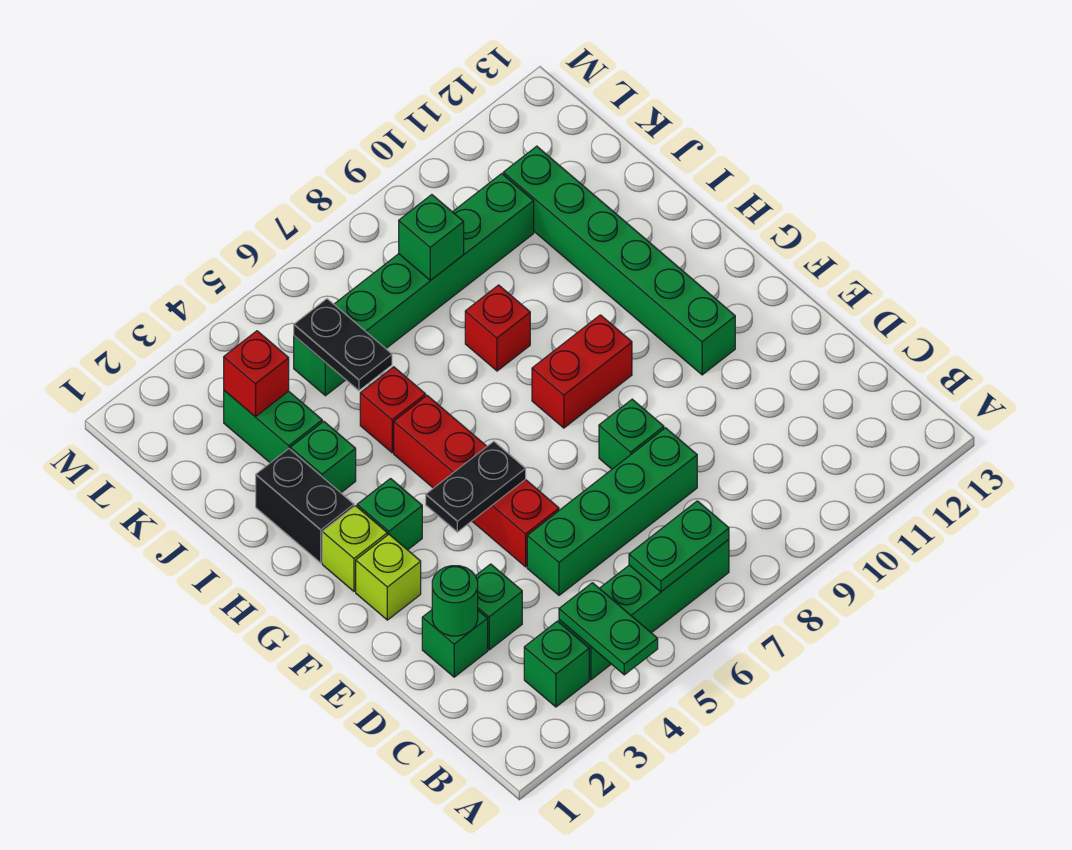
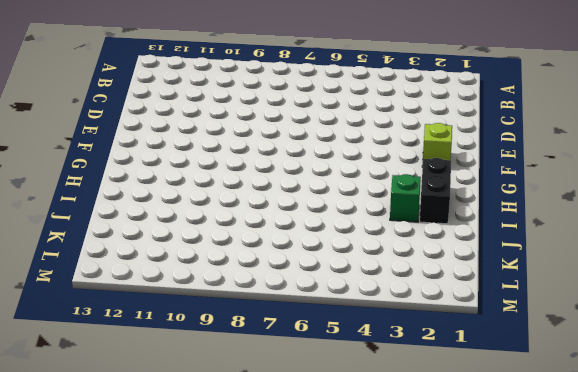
none -> green brick B3 level 1
none -> green brick B4:B7 level 1
none -> green brick D2 level 1

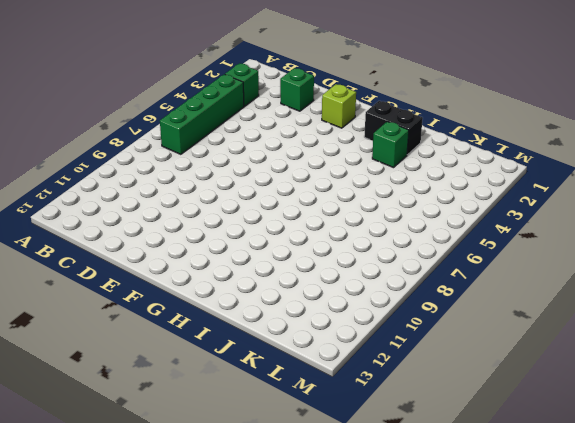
none -> green brick D3 level 1
none -> green brick D5:D8 level 1
none -> red brick E5:H5 level 1

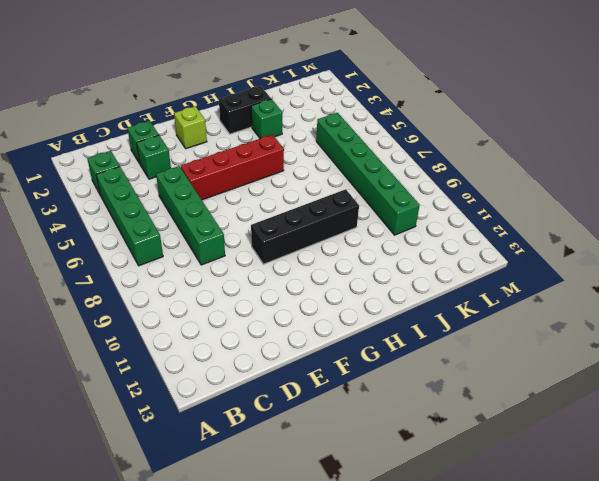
black brick F9:I9 level 1 -> red brick G8:G9 level 1
none -> green brick E8 level 1
none -> green brick F11:K11 level 1
none -> lime brick G2 level 1

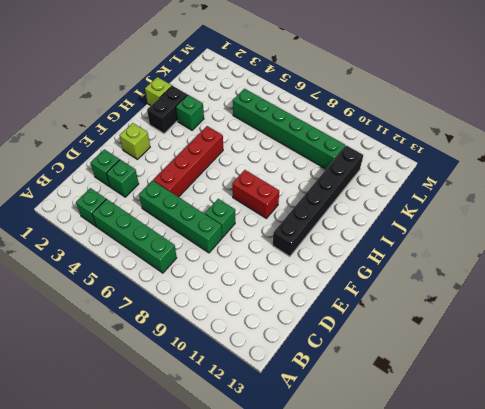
black brick F11:K11 level 1 -> green brick F11:K11 level 1
lime brick I1 level 1 -> lime brick G2 level 1
none -> green brick G3 level 1
none -> red brick I5 level 1
none -> red brick I8 level 1

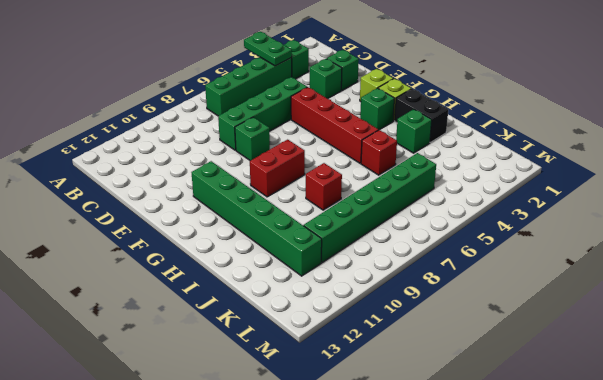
none -> green brick J3:K3 level 1
none -> green plate B6:B7 level 2
none -> green round brick D2 level 2

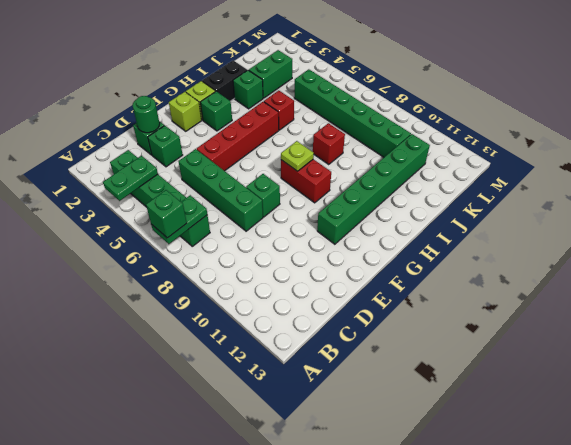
green plate A7:B7 level 2 -> green plate B6:B7 level 2
green brick A7 level 3 -> green brick K8 level 2
lime plate G8 level 2 -> none
none -> black plate F4:F5 level 2
none -> black plate J5:K5 level 2
none -> red brick K3 level 2

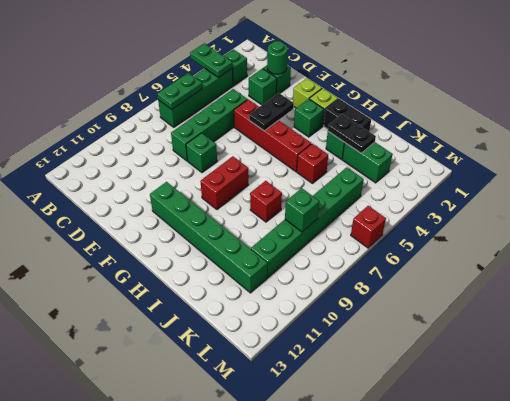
black plate I3:J3 level 2 -> black plate J5:K5 level 2
red brick M6 level 1 -> red brick K3 level 2

